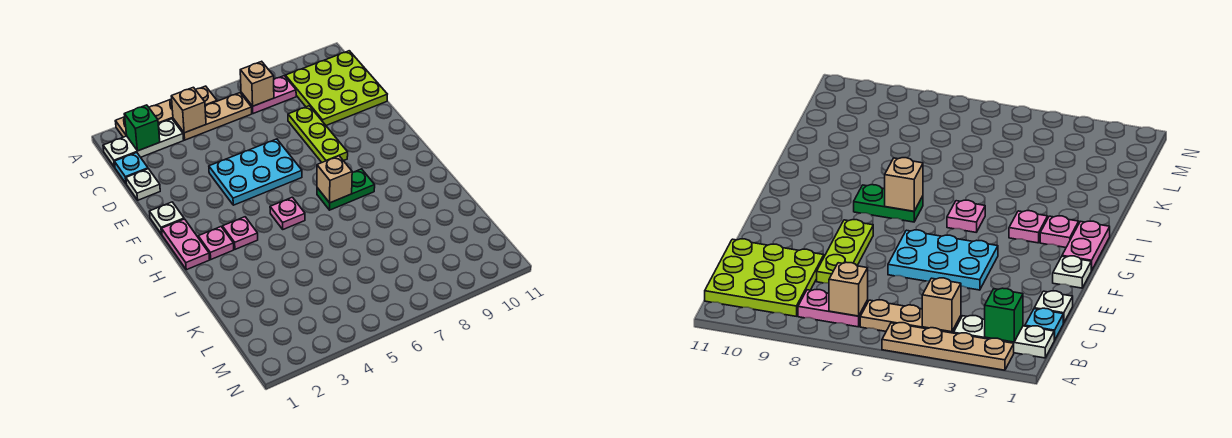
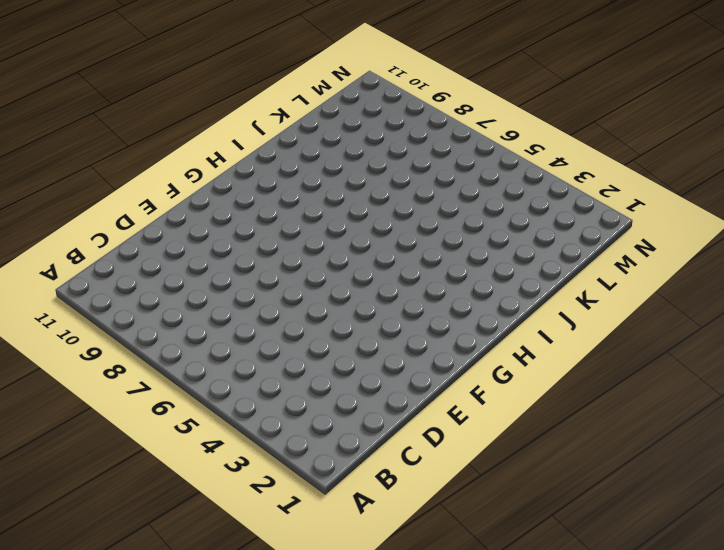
none -> tan plate A2:A5 level 1
none -> white plate B1:B3 level 1
none -> tan plate B4:B6 level 1

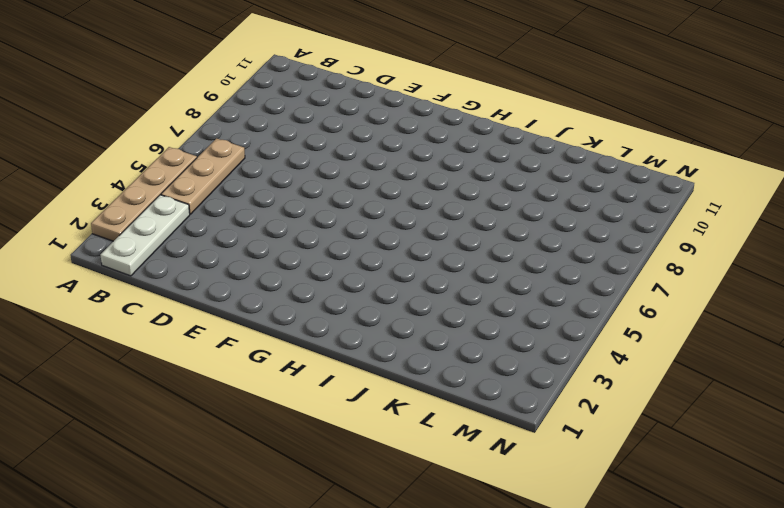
none -> pink plate B7:B8 level 1
none -> lime plate B9:D11 level 1
none -> cyan plate C1 level 1

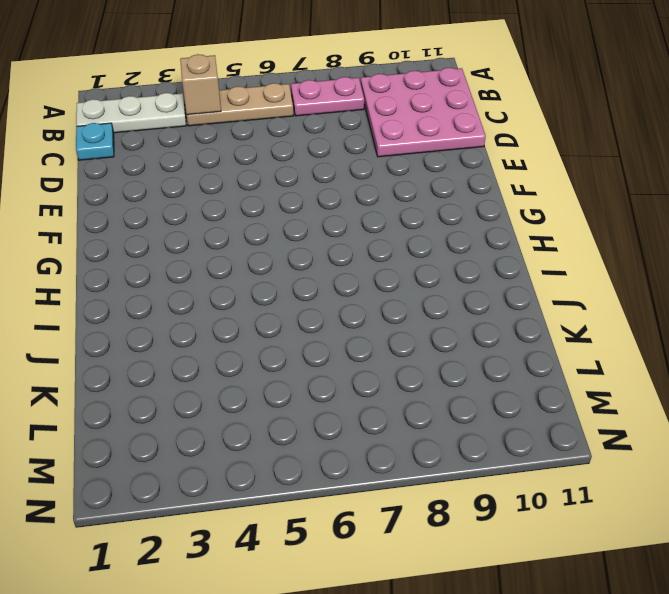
pink plate B9:D11 level 1 -> lime plate B9:D11 level 1
none -> tan plate A2:A5 level 1
none -> white plate D1 level 1
none -> lime plate D8:F8 level 1

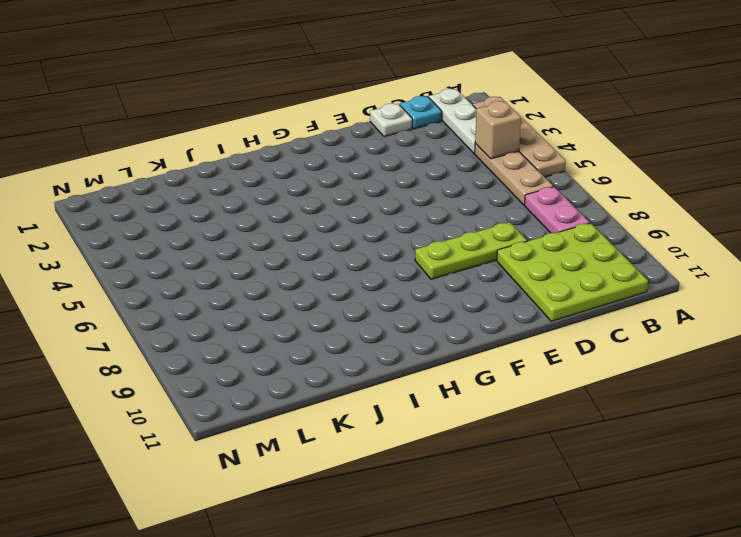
none -> cyan plate E4:F6 level 1
none -> white plate F1 level 1
none -> pink plate G1:H1 level 1

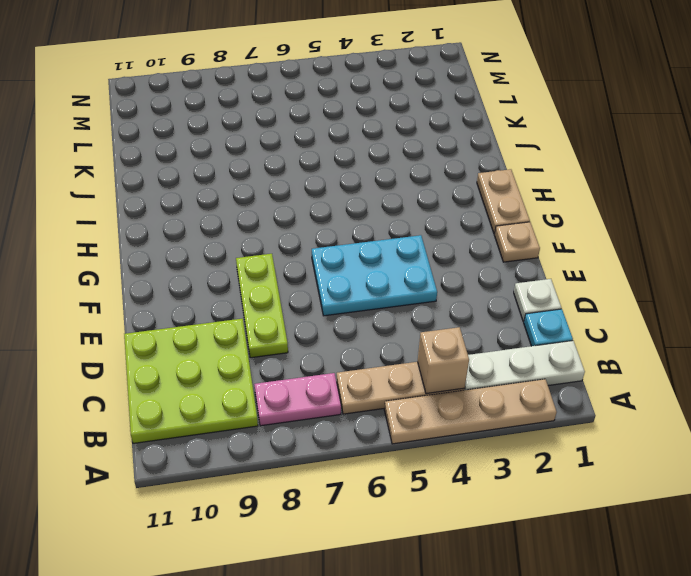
tan plate F1 level 1 -> white plate F1 level 1
tan plate G1:H1 level 1 -> pink plate G1:H1 level 1
none -> pink plate H2 level 1
none -> pink plate H3 level 1
none -> pink plate H5 level 1

